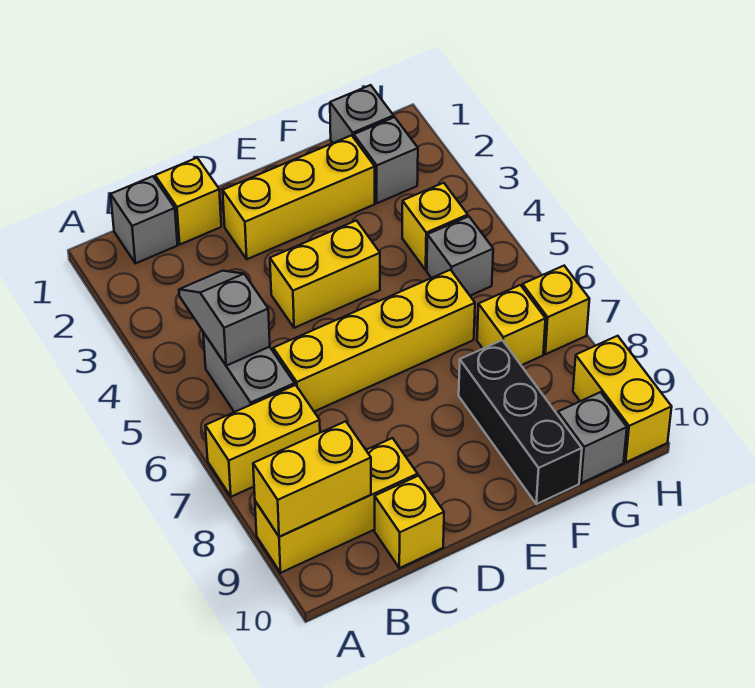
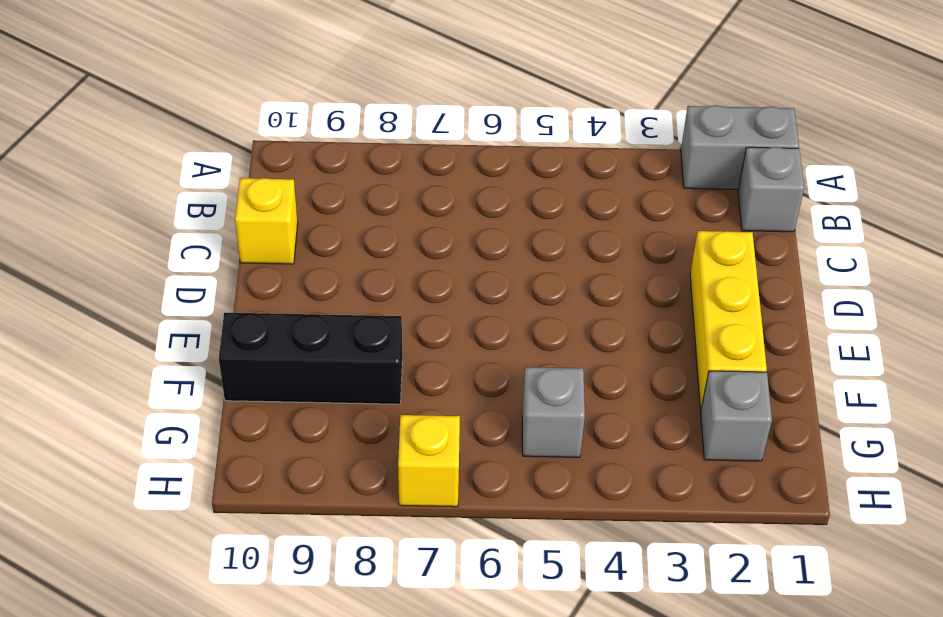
grey brick A1:A2 level 1 -> grey brick B5:B6 level 1
none -> yellow brick A7:B7 level 1
none -> yellow brick A9:C9 level 1
none -> yellow brick C1 level 1

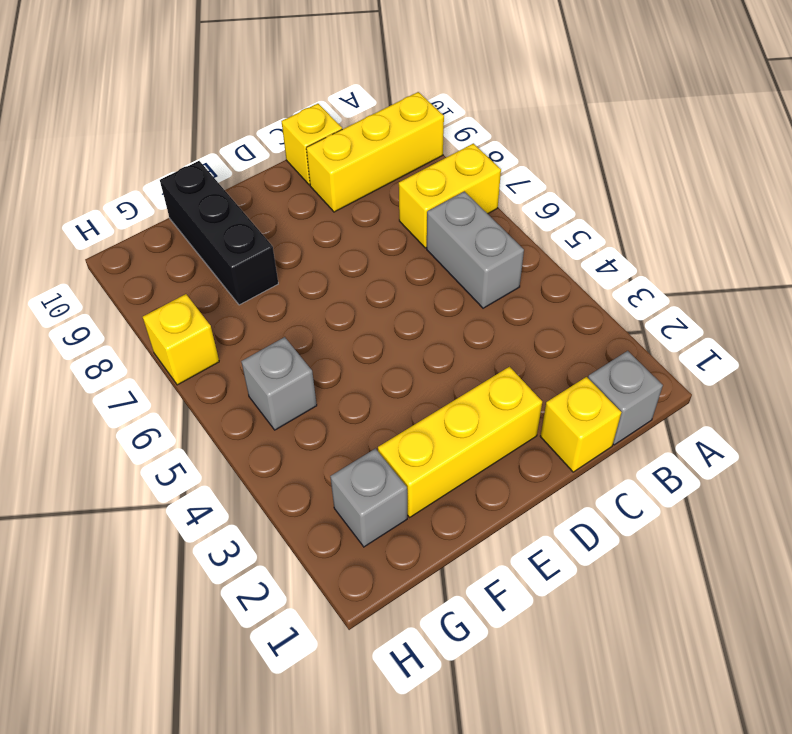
none -> yellow brick C6:F6 level 1
none -> yellow brick D4:E4 level 1
none -> grey brick G1 level 1

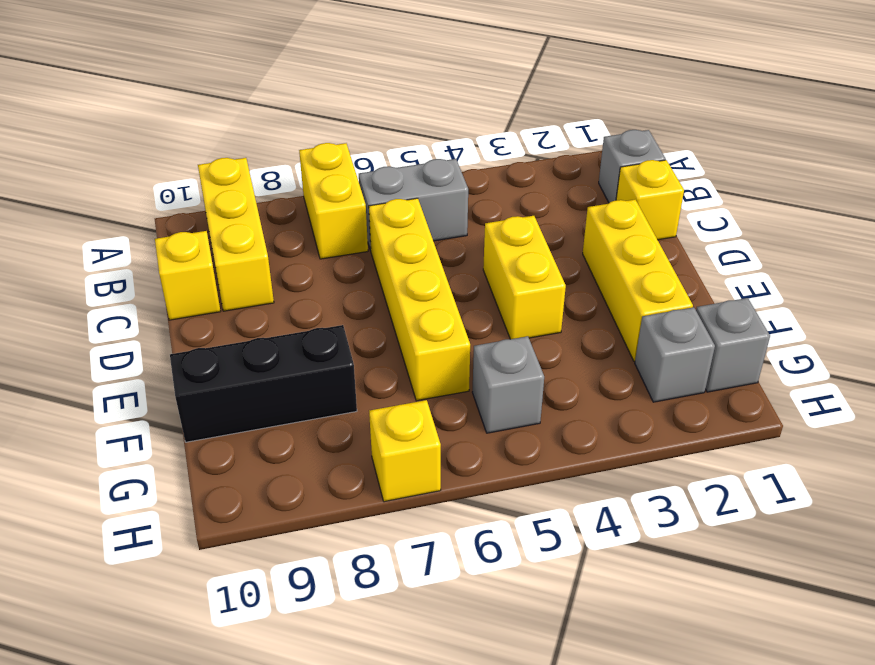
none -> yellow brick G4 level 1
none -> yellow brick G7 level 1
none -> grey brick G10 level 1

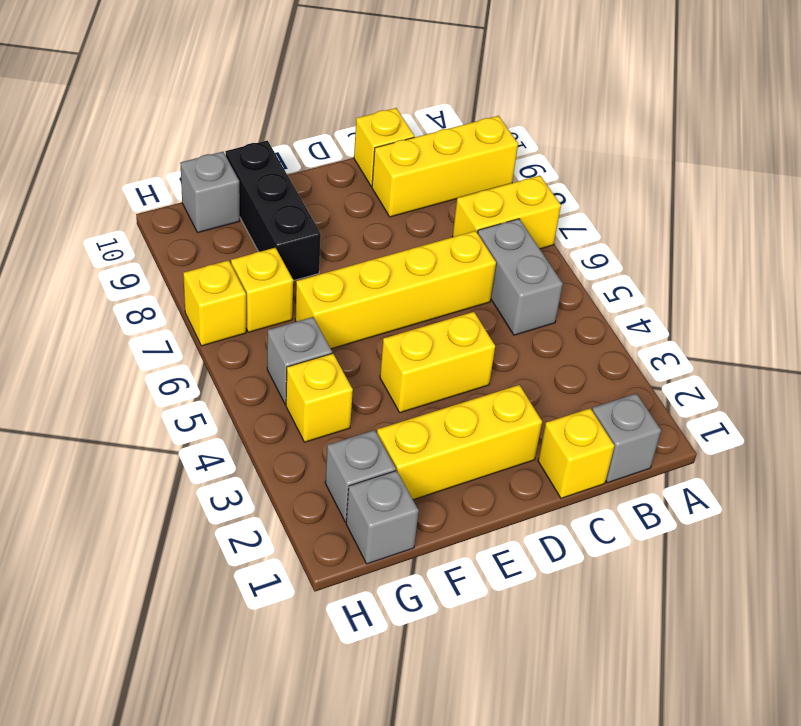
none -> yellow brick H9:H10 level 1
none -> yellow brick A9:B9 level 2
none -> grey slope B4:B5 level 2 top 5

